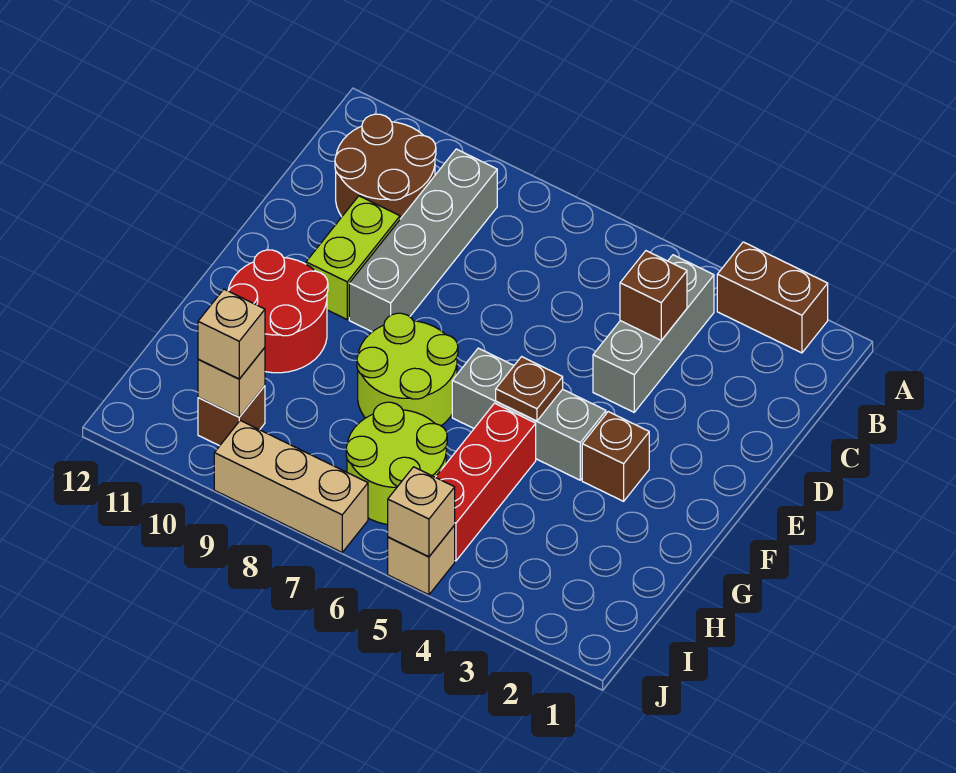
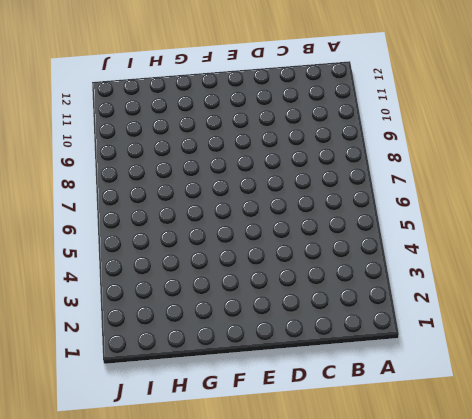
none -> brown brick A2:A3 level 1
none -> grey brick B4:D4 level 1
none -> grey brick B9:E9 level 1

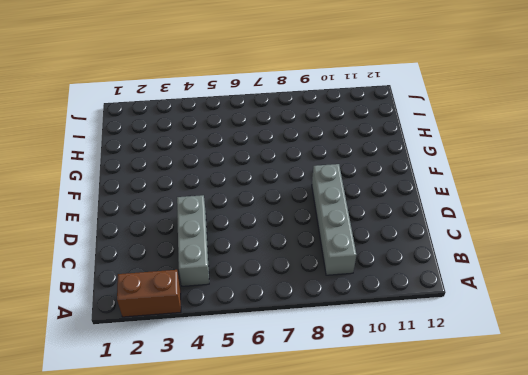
none -> brown round brick B10:C11 level 1
none -> lime brick D10:E10 level 1
none -> brown brick F3 level 1

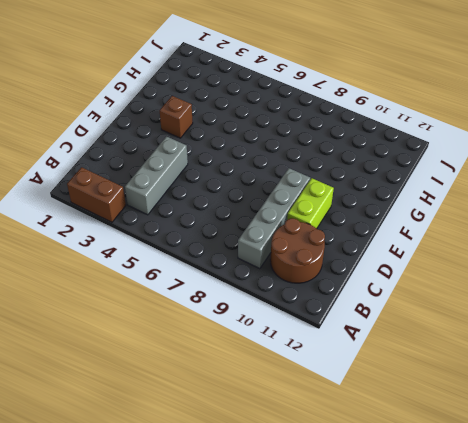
none -> grey brick F4:F6 level 1
none -> lime round brick F7:G8 level 1
none -> red round brick F10:G11 level 1

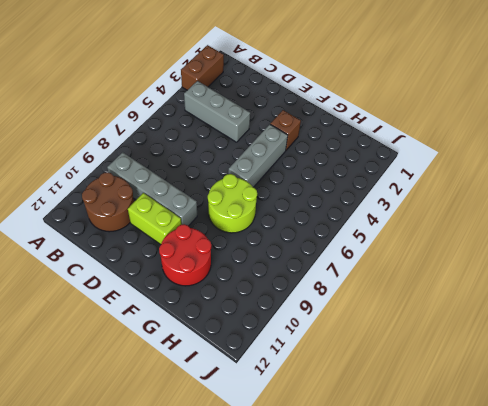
none -> red brick G5:I5 level 1
none -> lime round brick H6:I7 level 1
none -> brown brick I10 level 1

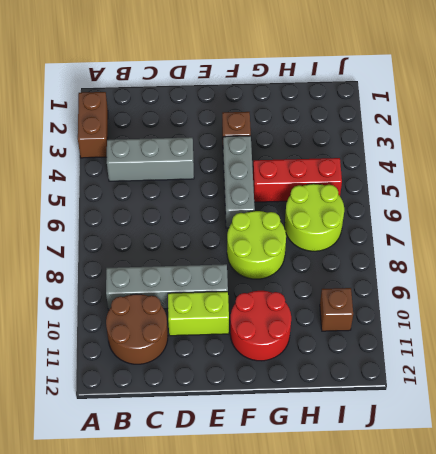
none -> tan brick J5 level 1
none -> tan brick J7:J9 level 1
none -> brown brick C4 level 2

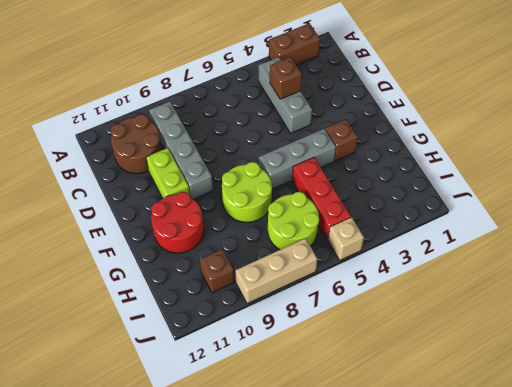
none -> brown plate F5 level 2
none -> tan brick I10 level 2
none -> tan brick J5 level 2

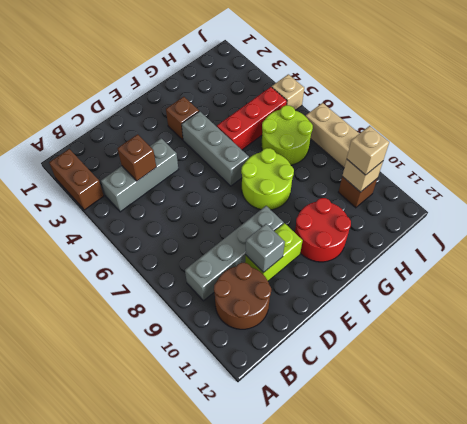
grey brick D10 level 2 -> none
none -> brown plate F5 level 2
none -> tan brick J5 level 2

